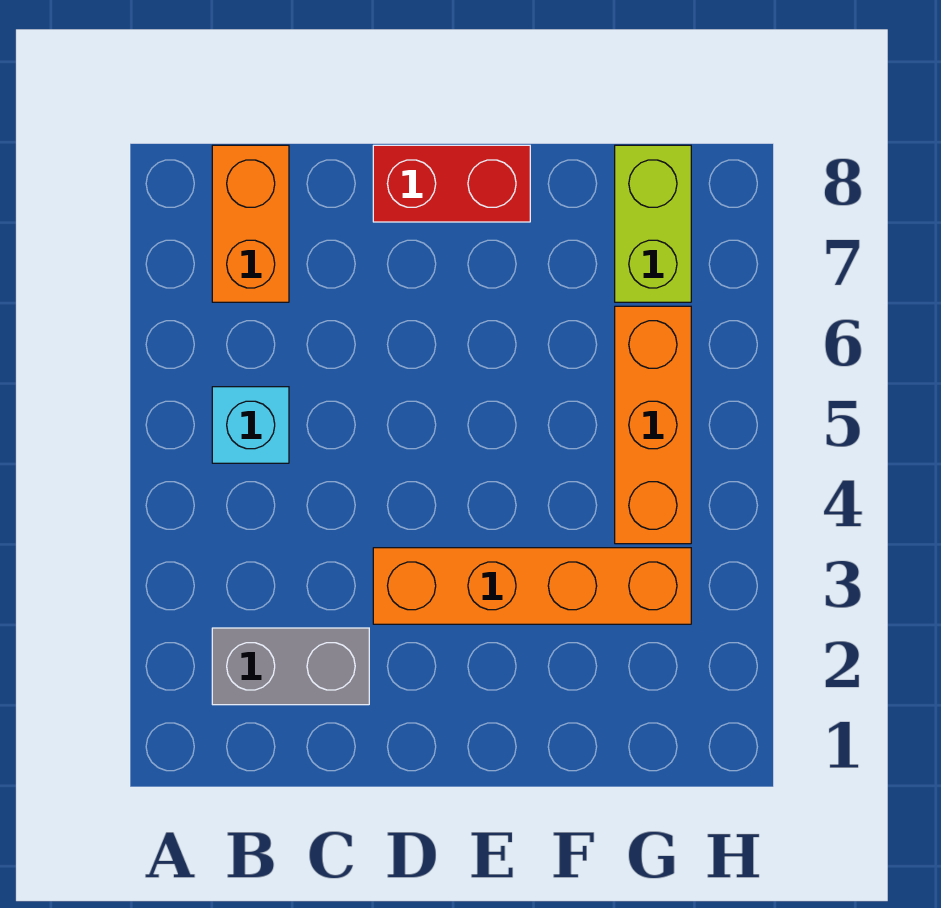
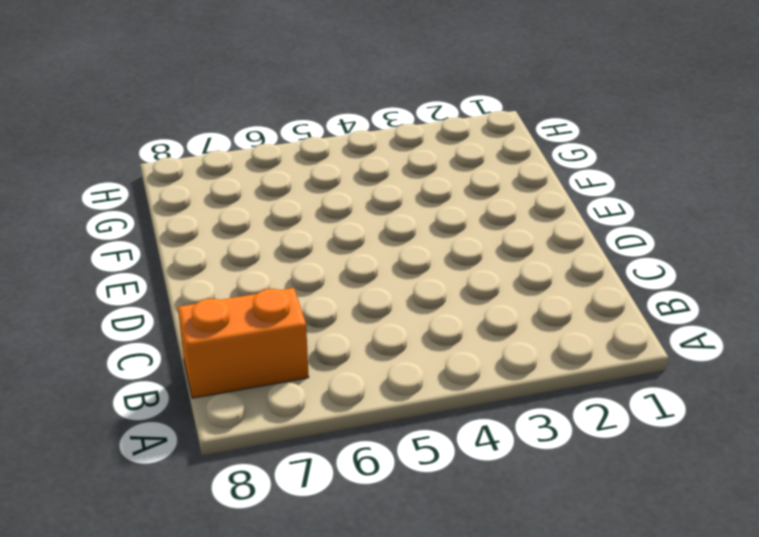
none -> grey brick B2:C2 level 1
none -> cyan brick B5 level 1

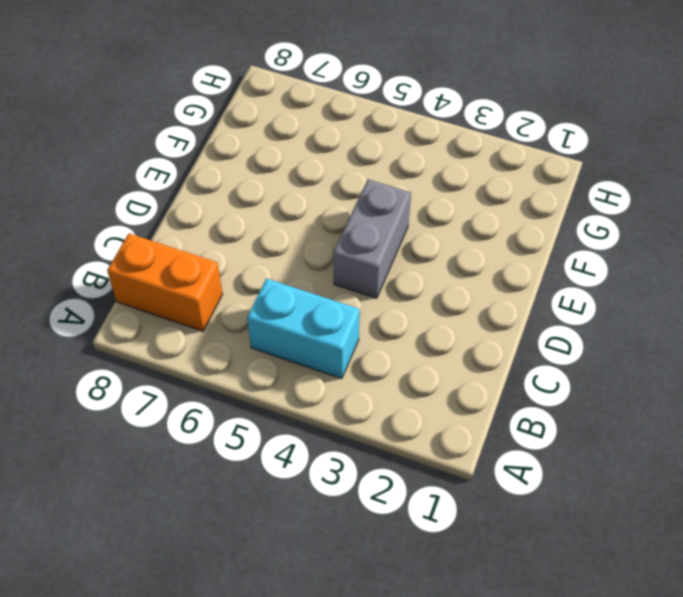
cyan brick B4:B5 level 1 -> cyan brick B5 level 1
grey brick D4:E4 level 1 -> grey brick B2:C2 level 1
none -> orange brick D3:G3 level 1
none -> red brick D8:E8 level 1

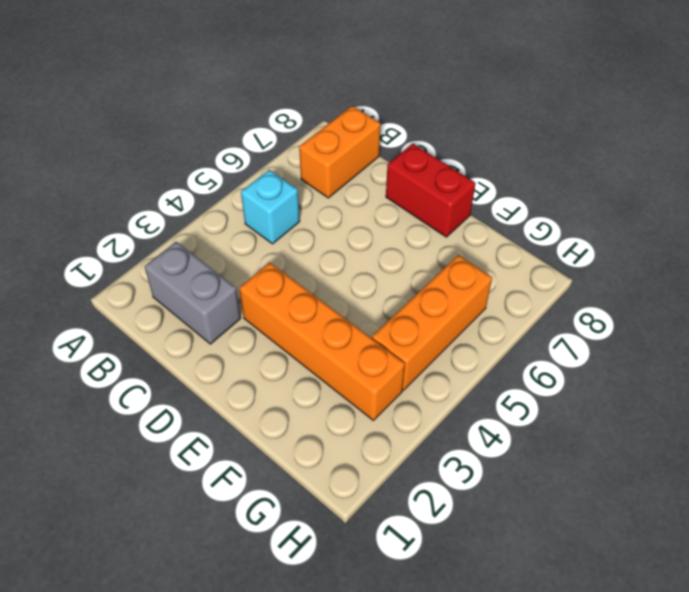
none -> lime brick G7:G8 level 1

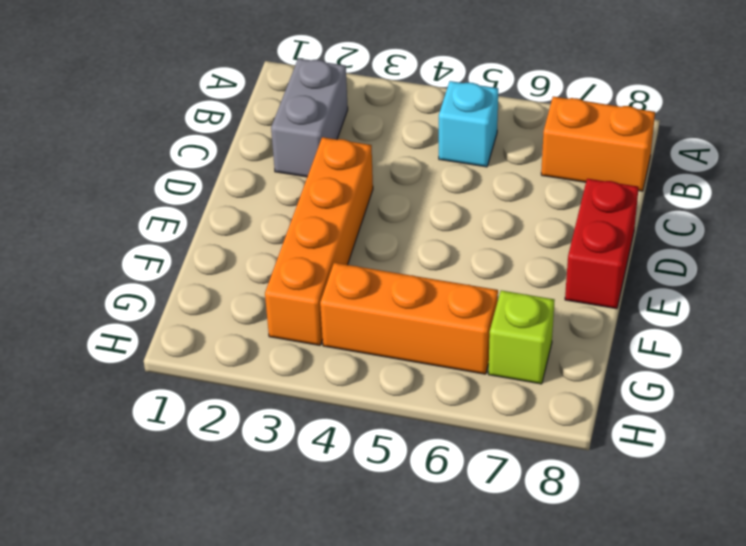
lime brick G7 level 1 -> lime brick G7:G8 level 1

